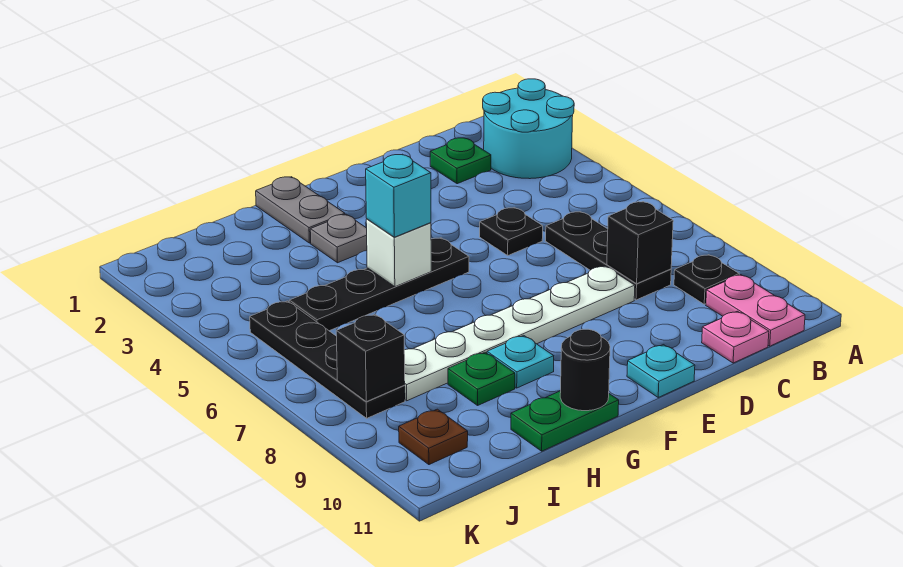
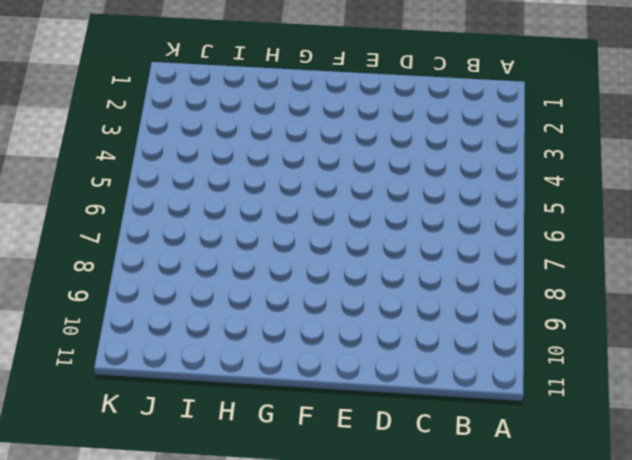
none -> cyan round brick A2:B3 level 1
none -> black plate B9 level 1
none -> pink plate B10:B11 level 1

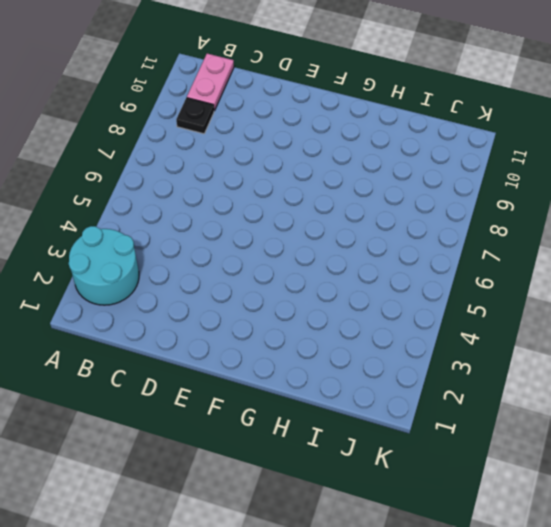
none -> green plate C2 level 1
none -> black plate C6:C8 level 1
none -> pink plate C11 level 1

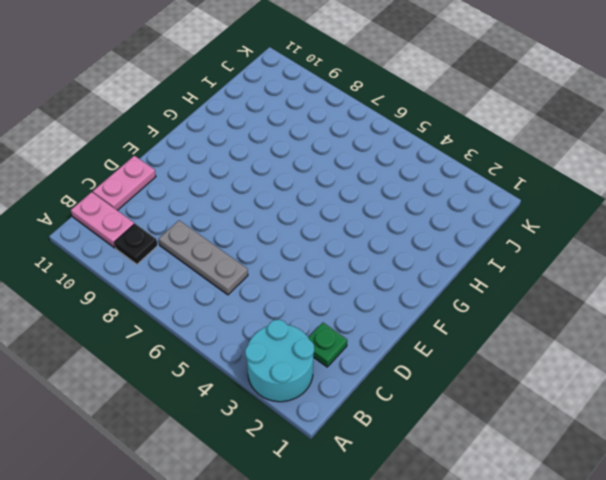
grey plate C6:C8 level 1 -> black plate C6:C8 level 1
pink plate C11:D11 level 1 -> pink plate C11 level 1
none -> black plate D5 level 1
none -> white plate D8:I8 level 1
none -> cyan plate E11 level 1

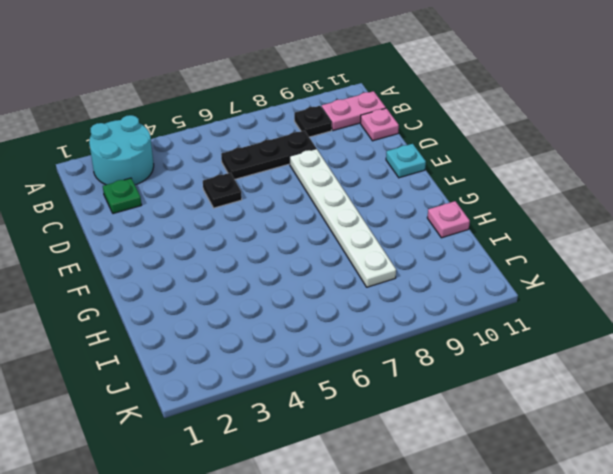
pink plate H11 level 1 -> green plate G11:H11 level 1
none -> black plate F5:I5 level 1
none -> grey plate G1:G2 level 1
none -> grey plate G3 level 1

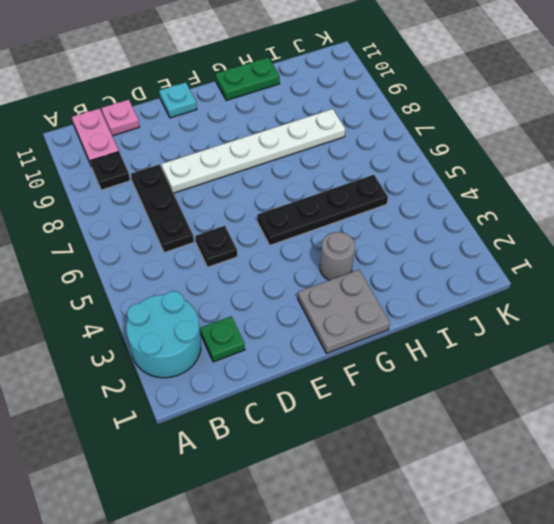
grey plate F1:G2 level 1 -> grey plate G1:G2 level 1
grey round brick G3 level 1 -> grey plate G3 level 1
none -> cyan plate G9 level 1
none -> green plate H9 level 1
none -> black plate J5:J8 level 1

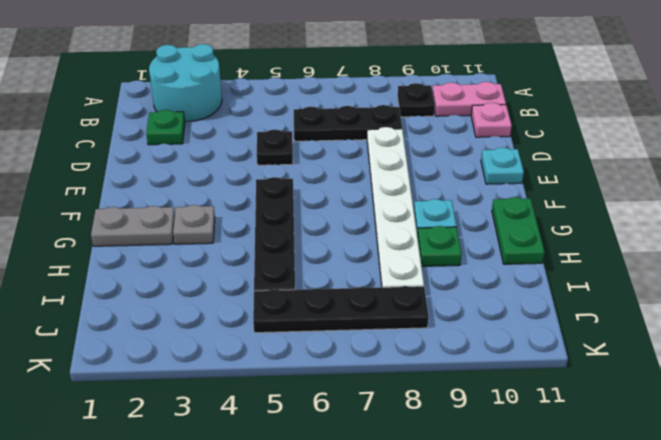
none -> brown plate J10 level 1
none -> black brick C8 level 2
none -> white brick G5 level 2

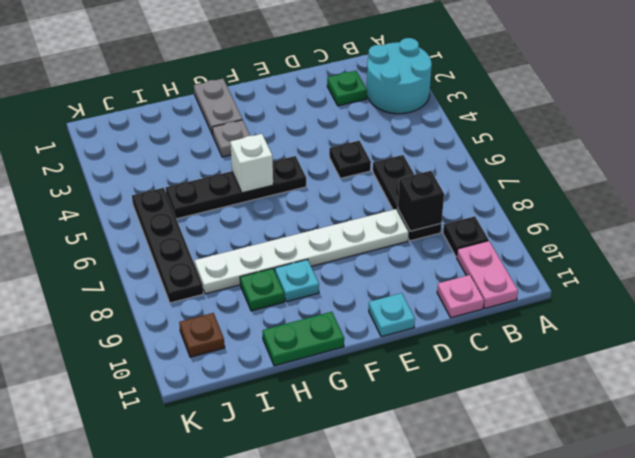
none -> black round brick G11 level 2
none -> black brick J8 level 2
none -> cyan brick G5 level 3

